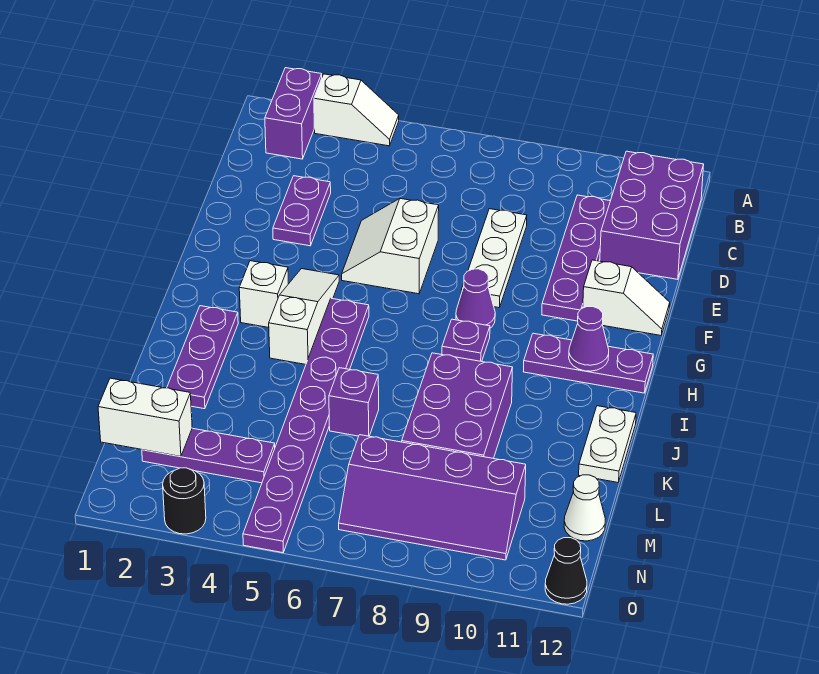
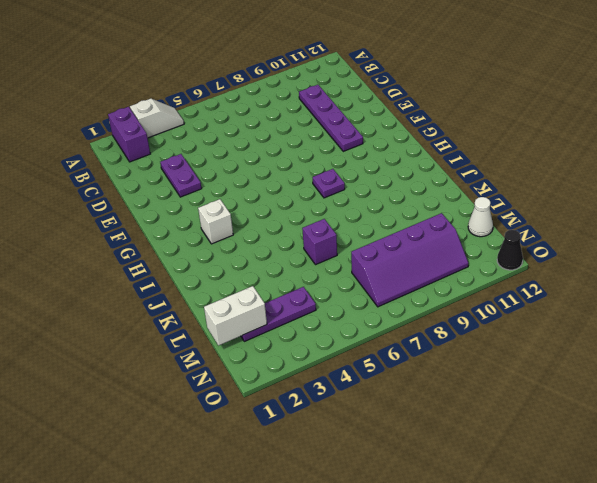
none -> purple brick B11:D12 level 1
none -> white plate D8:F8 level 1
none -> white slope E5:F6 level 1 top 6

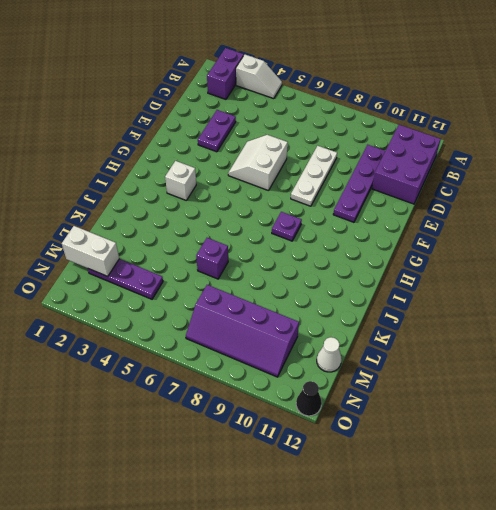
none -> white slope F11:F12 level 1 top 11
none -> white slope G4:I4 level 1 top I
none -> purple cone G8 level 1

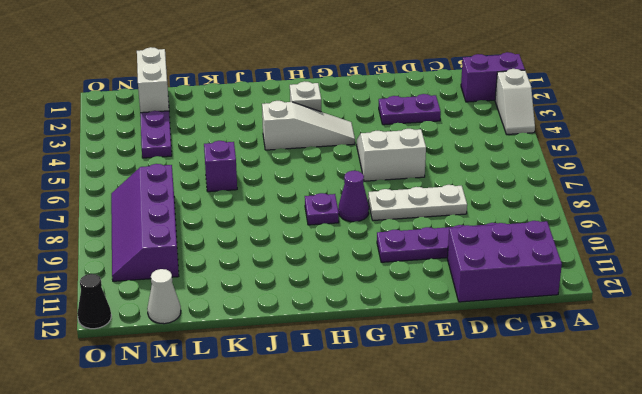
none -> white slope F11:F12 level 1 top 11
none -> purple plate H5:O5 level 1
none -> purple plate H10:H12 level 1

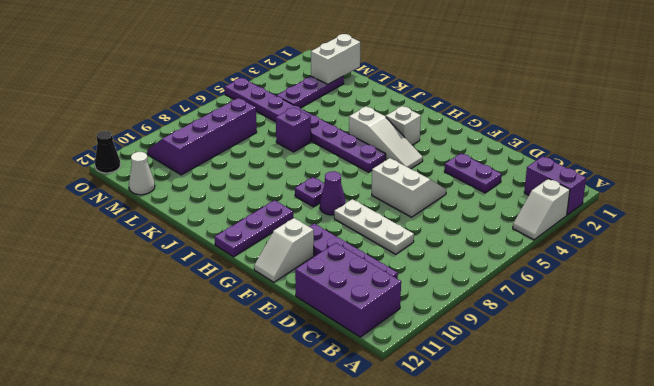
none -> purple plate I2:K2 level 1
none -> purple brick J8:L9 level 1
none -> white plate J12:K12 level 1

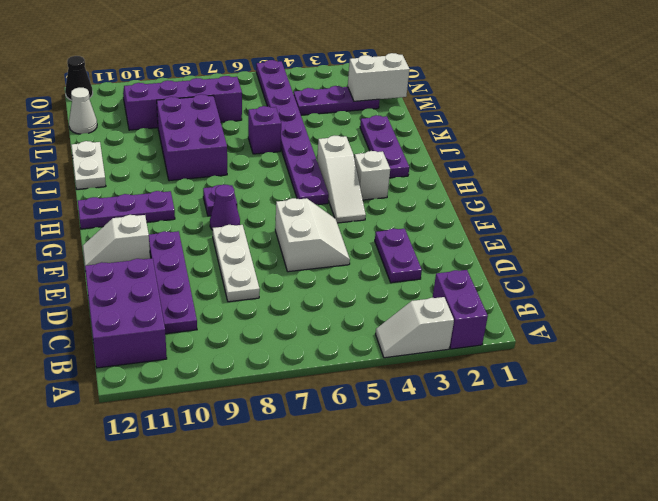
none -> black round brick O3 level 1
none -> purple cone H11 level 2

